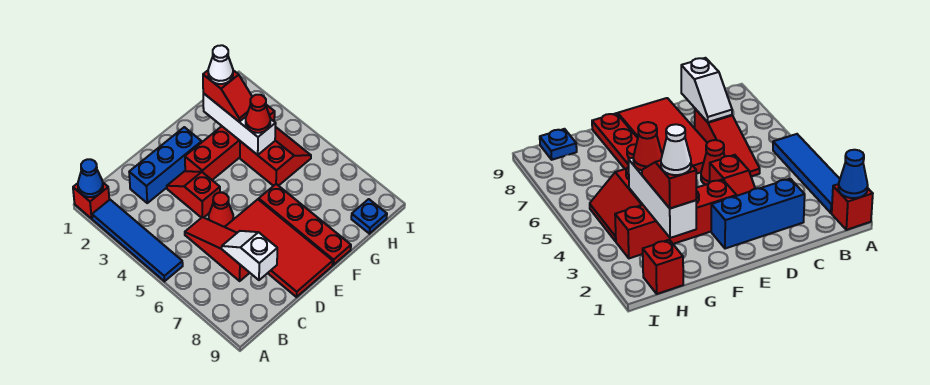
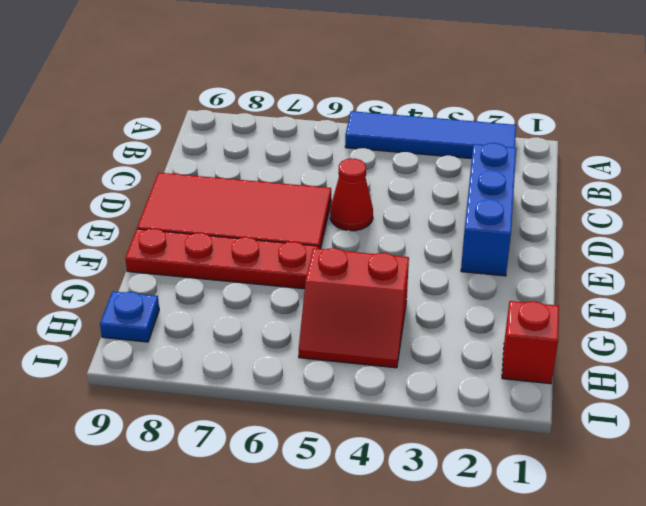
none -> red brick A1 level 1
none -> red slope C5:C7 level 1 top 7
none -> red slope D3:D4 level 1 top 4

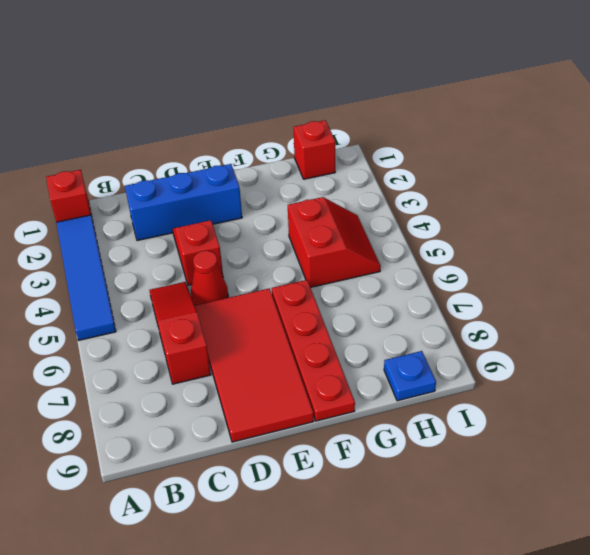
none -> red brick E3:H3 level 1
none -> blue cone A1 level 2
none -> white slope C7:C8 level 2 top 8

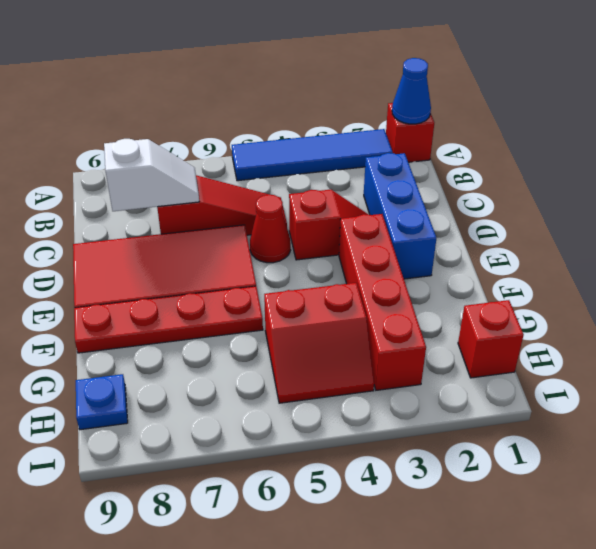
none -> white brick G2:G4 level 2
none -> red slope G2:G3 level 3 top 2
none -> red cone G4 level 3

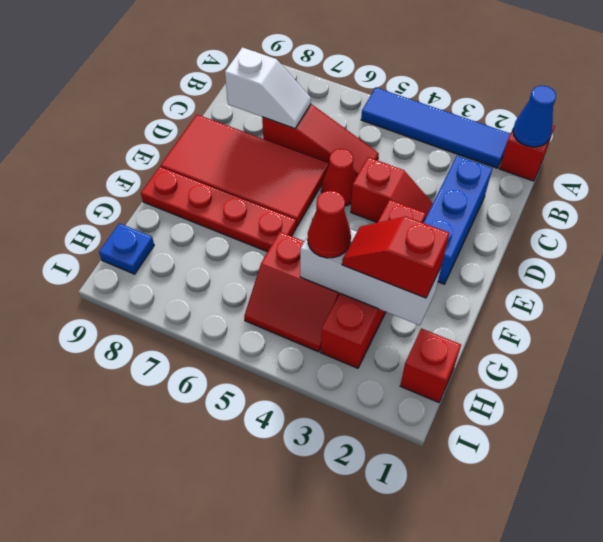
none -> white cone G2 level 4

